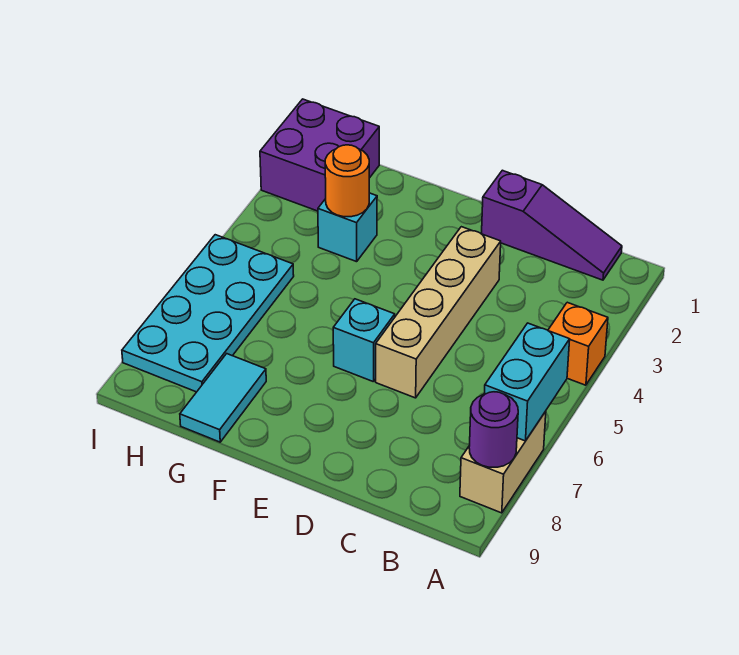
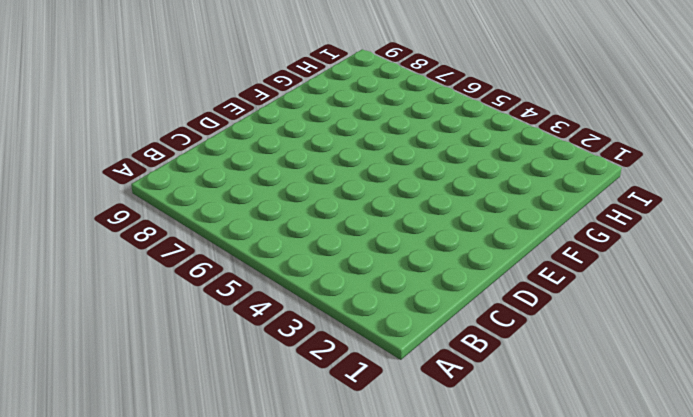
none -> orange brick A4 level 1
none -> tan brick A7:A8 level 1
none -> purple slope B1:D1 level 1 top D

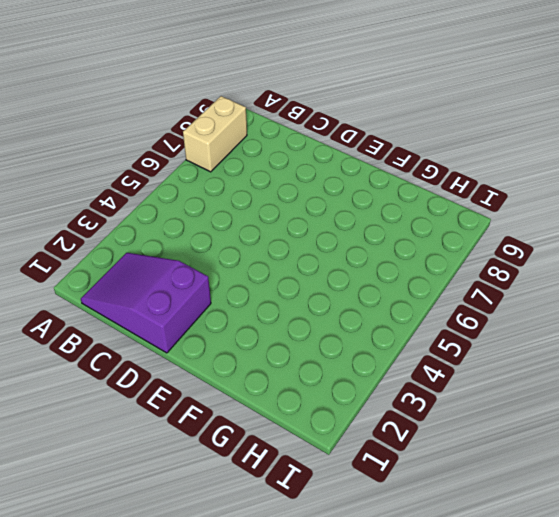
purple slope B1:D2 level 1 top D -> purple slope B1:D1 level 1 top D
none -> orange brick A4 level 1
none -> tan brick D3:D6 level 1
none -> cyan brick E6 level 1

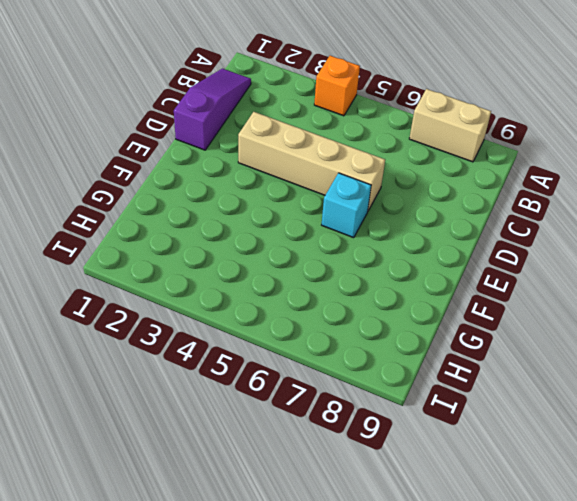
none -> cyan brick G3 level 1
none -> cyan tile G8:G9 level 1
none -> purple brick H1:I2 level 1

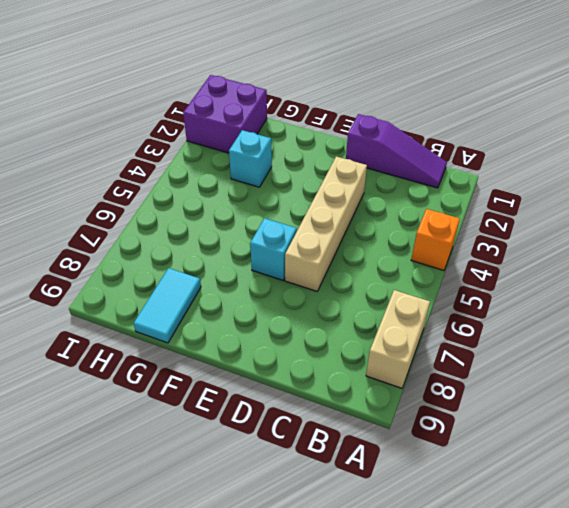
none -> cyan plate H5:I8 level 1
none -> cyan brick A6:A7 level 2
none -> purple round brick A8 level 2

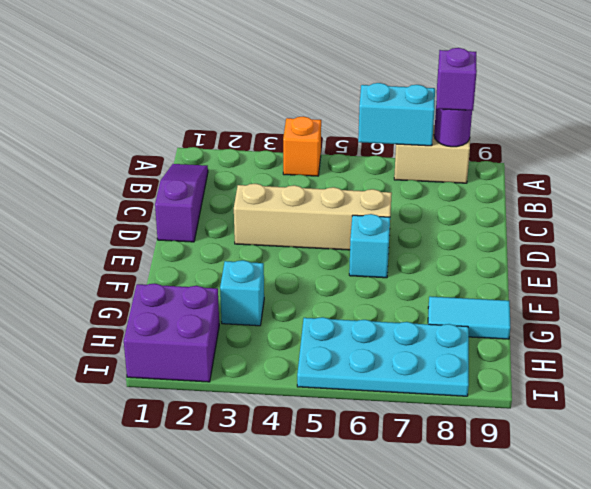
purple brick A8 level 3 -> none
none -> orange round brick G3 level 2

